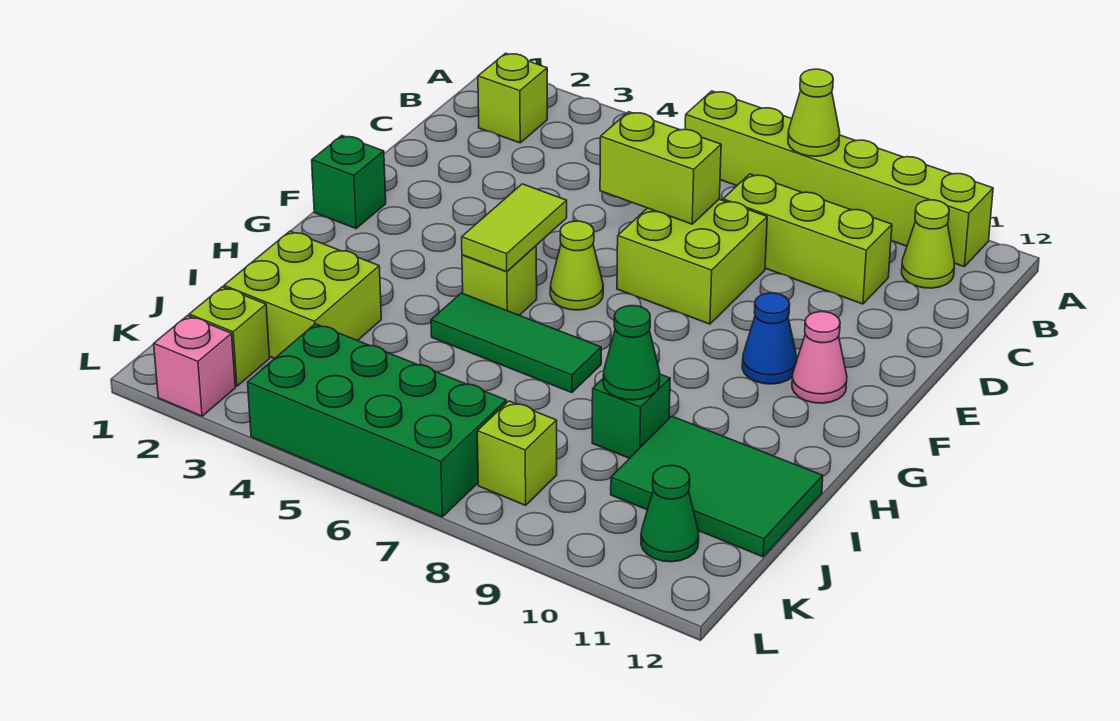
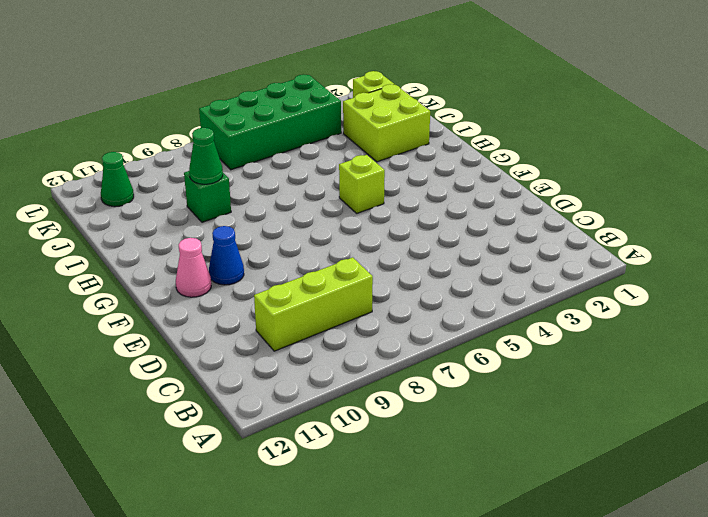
none -> lime brick A6:A11 level 1
none -> lime brick B2 level 1
none -> lime cone B11 level 1

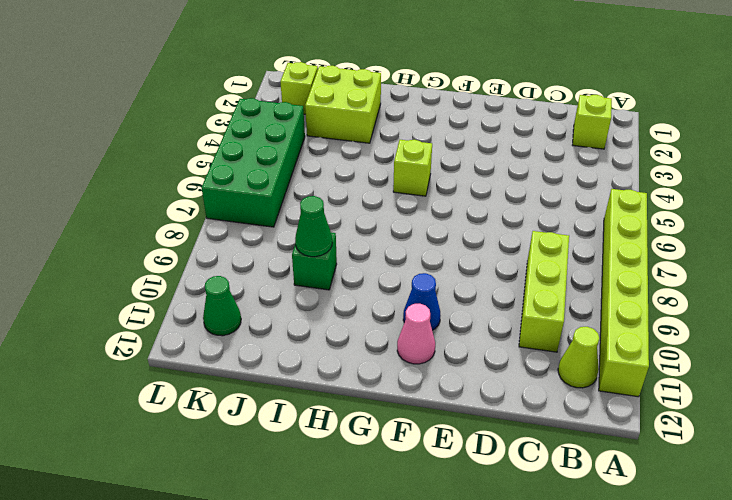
none -> lime brick D7:E8 level 1
none -> green brick F1 level 1
none -> lime cone F6 level 1

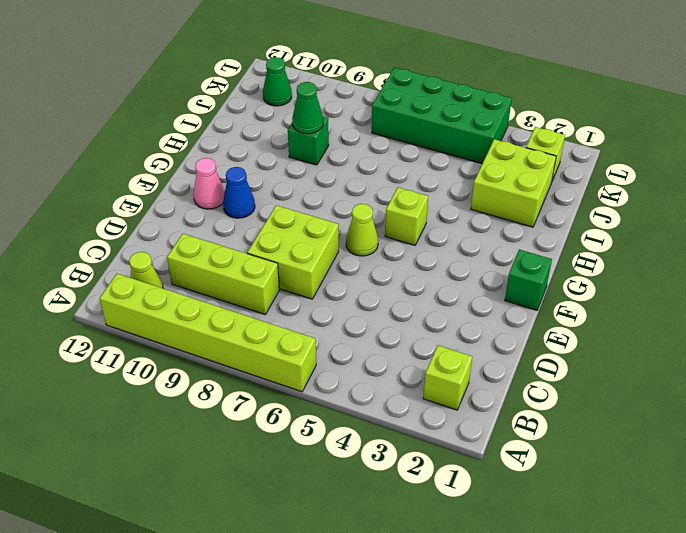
none -> green tile H5:H7 level 1
none -> green tile I10:J12 level 1
none -> lime brick K8 level 1

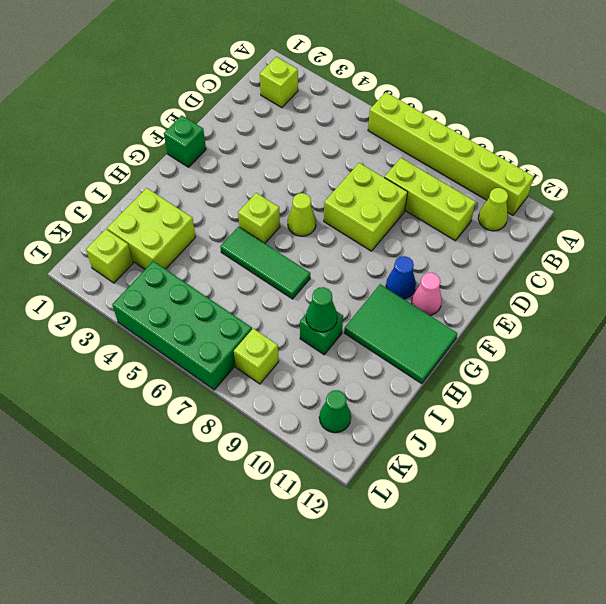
green tile G10:H12 level 1 -> green tile I10:J12 level 1
none -> pink brick L2 level 1
none -> lime cone A8 level 2
none -> lime brick D6:D7 level 2

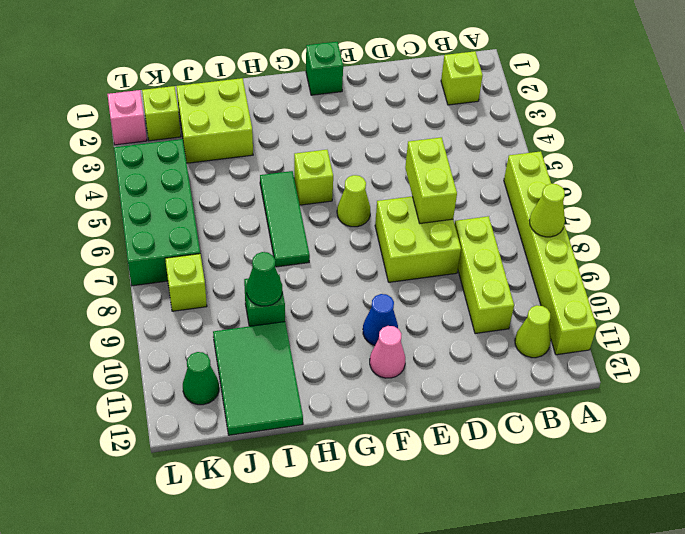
none -> lime tile F5:G5 level 2

